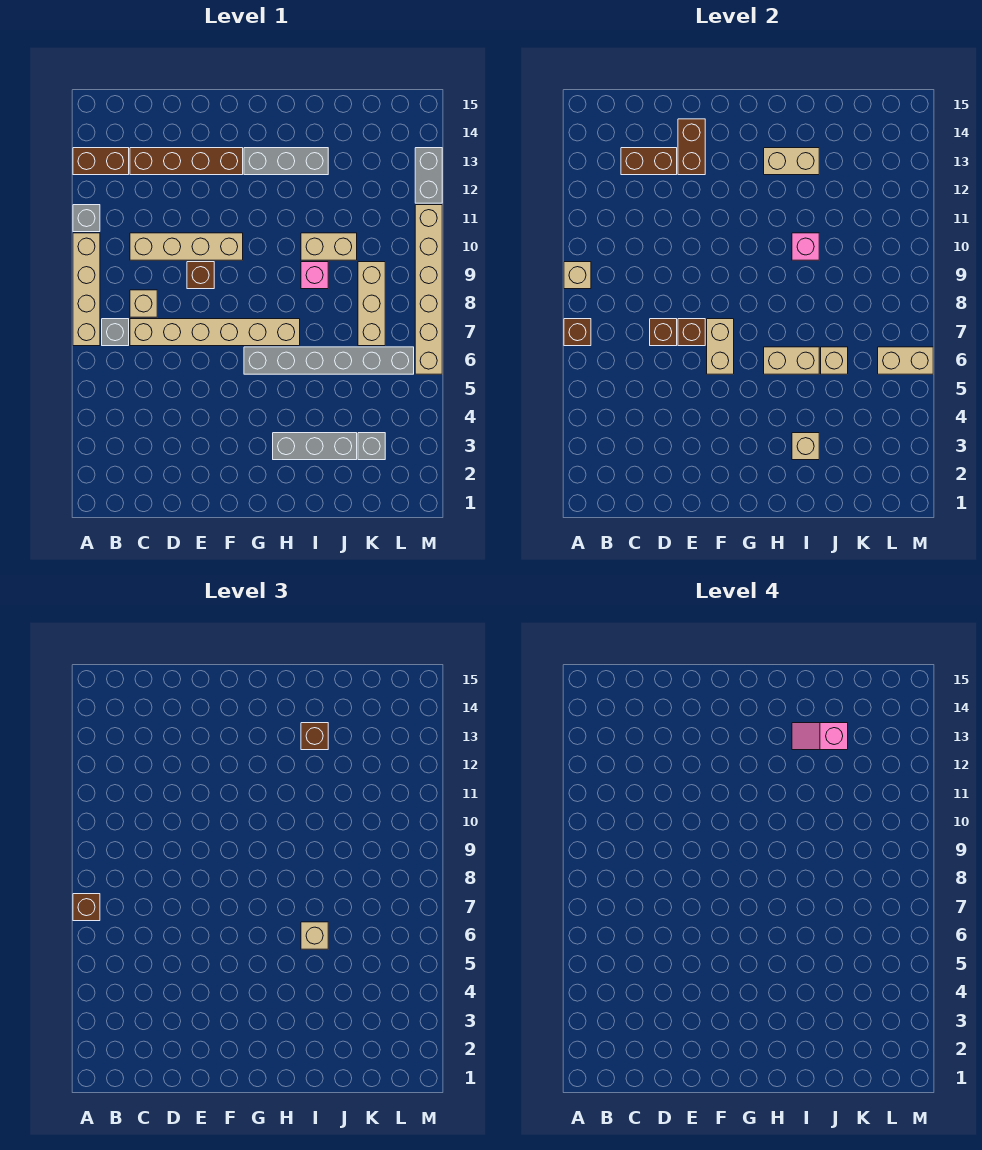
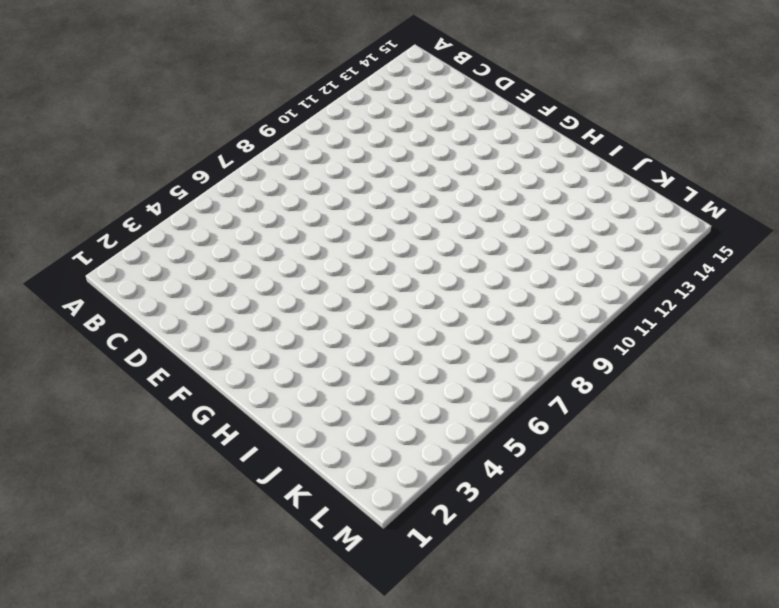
none -> tan brick A7:A10 level 1
none -> grey brick A11 level 1
none -> brown brick A13:B13 level 1
none -> grey brick B7 level 1

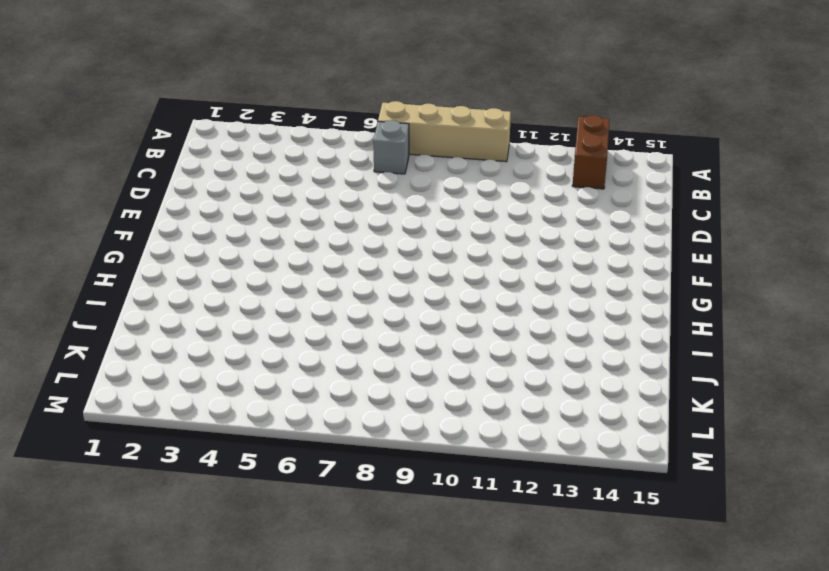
none -> grey brick A11 level 1
none -> tan brick C7:H7 level 1
none -> tan brick C8 level 1
none -> tan brick C10:F10 level 1

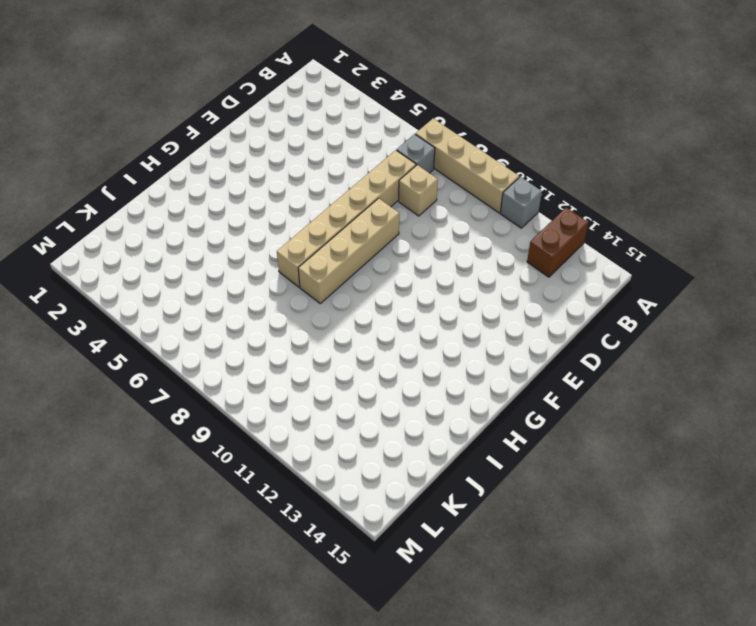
tan brick E8:H8 level 1 -> tan brick C10:F10 level 1
none -> brown brick C13:F13 level 1
none -> brown brick E9 level 1
none -> grey brick G6:L6 level 1
none -> grey brick G13:I13 level 1

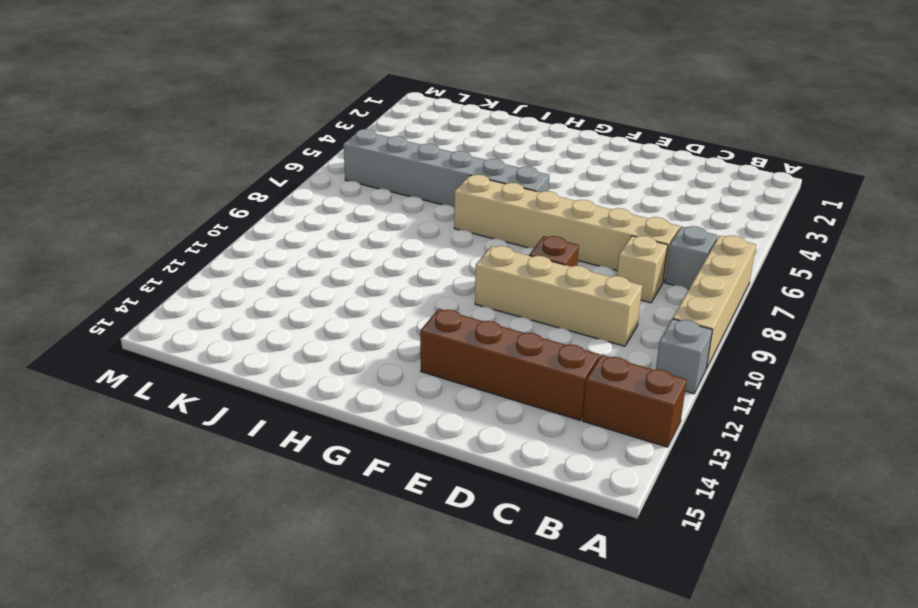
none -> grey brick G13:I13 level 1
none -> grey brick H3:J3 level 1
none -> pink brick I9 level 1
none -> tan brick I10:J10 level 1

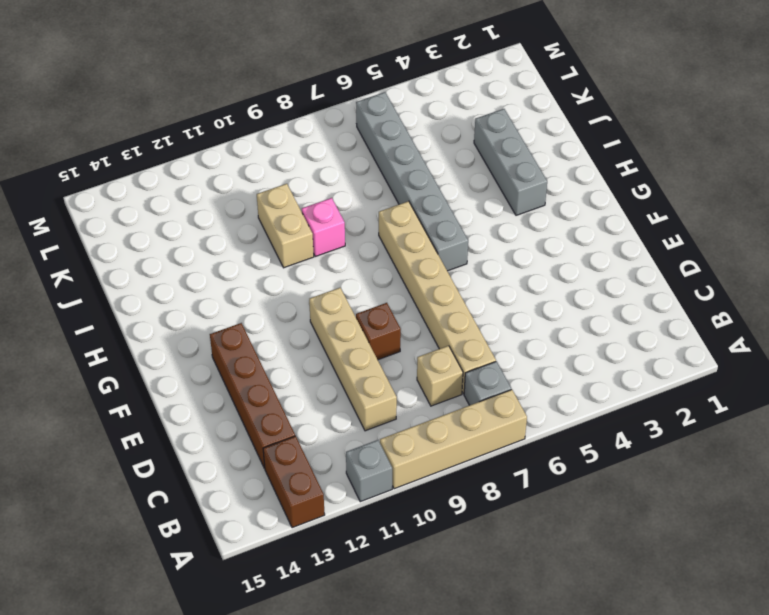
none -> grey brick G13:I13 level 1
none -> grey brick K3 level 1
none -> tan brick K7:K9 level 1
none -> tan brick M6:M11 level 1

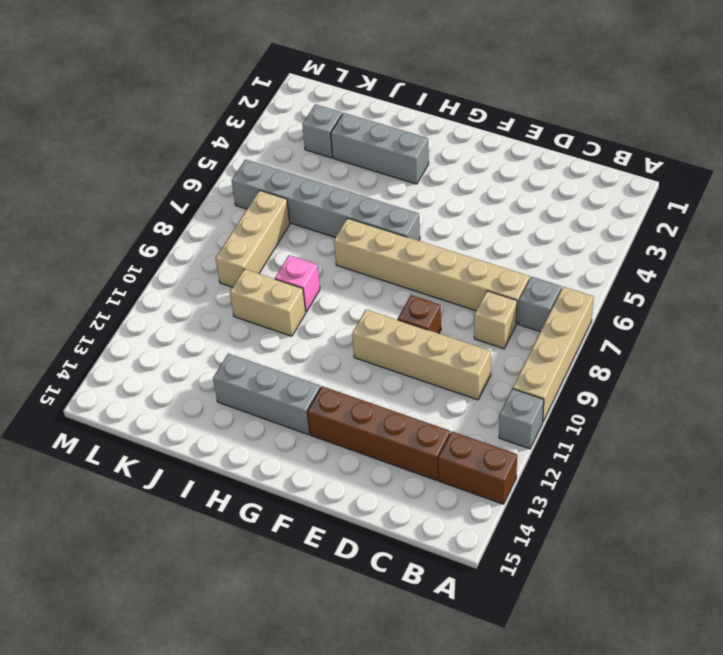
none -> tan brick M6:M11 level 1
none -> grey brick M12:M13 level 1
none -> brown brick A7 level 2
none -> tan brick A9 level 2

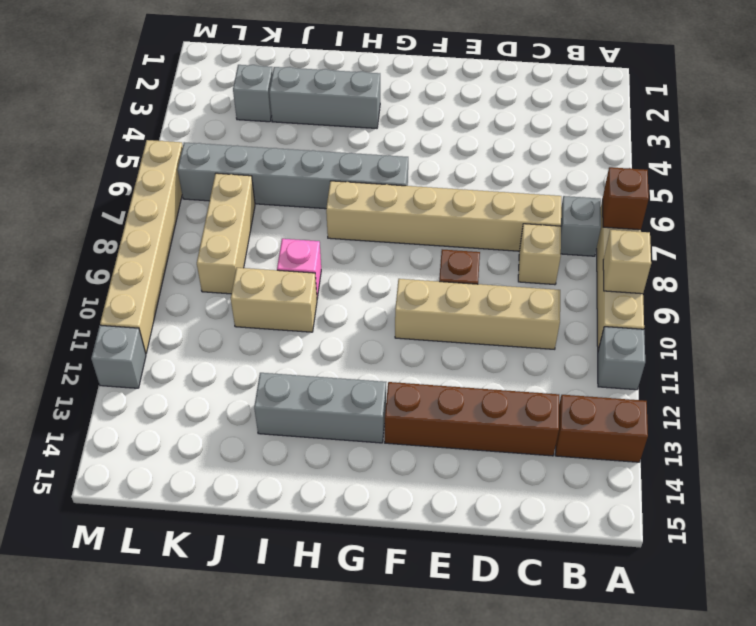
grey brick M12 level 1 -> grey brick M12:M13 level 1
none -> brown brick C13:D13 level 2
none -> brown brick D7 level 2
none -> brown brick E7 level 2
none -> brown brick E13:E14 level 2

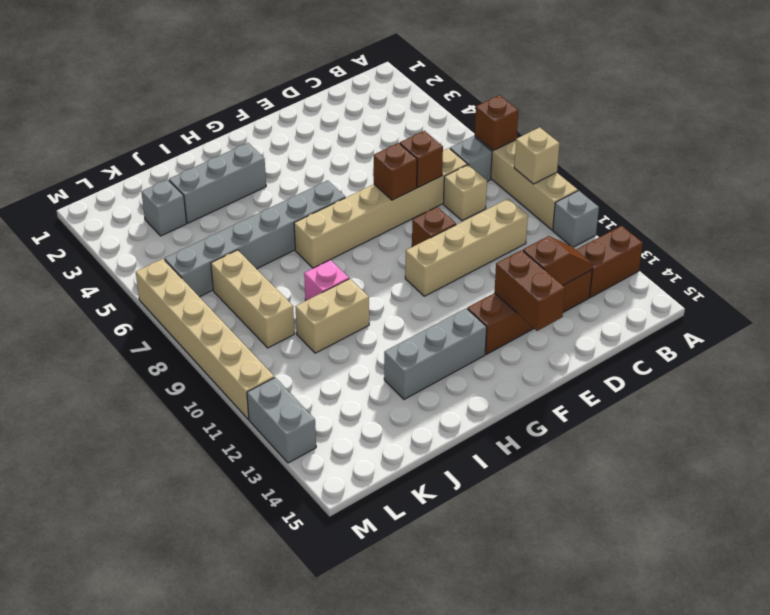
brown slope C13:D13 level 2 top D -> brown brick C13:D13 level 2
none -> tan brick F6:F7 level 2
none -> tan brick H6:I6 level 2
none -> tan brick H13:I13 level 2
none -> tan brick I3 level 2

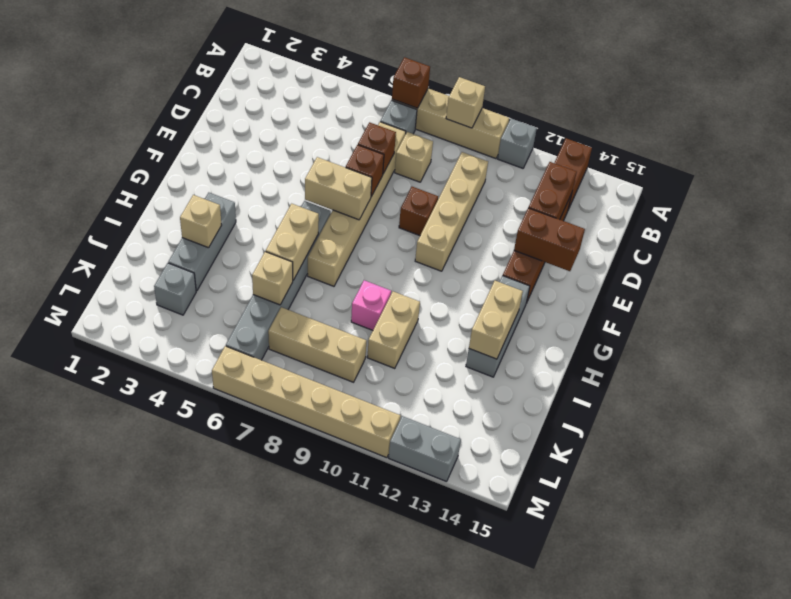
none -> pink brick I10 level 2
none -> tan brick L6:M6 level 2
none -> brown brick A7 level 3
none -> tan brick I6 level 3

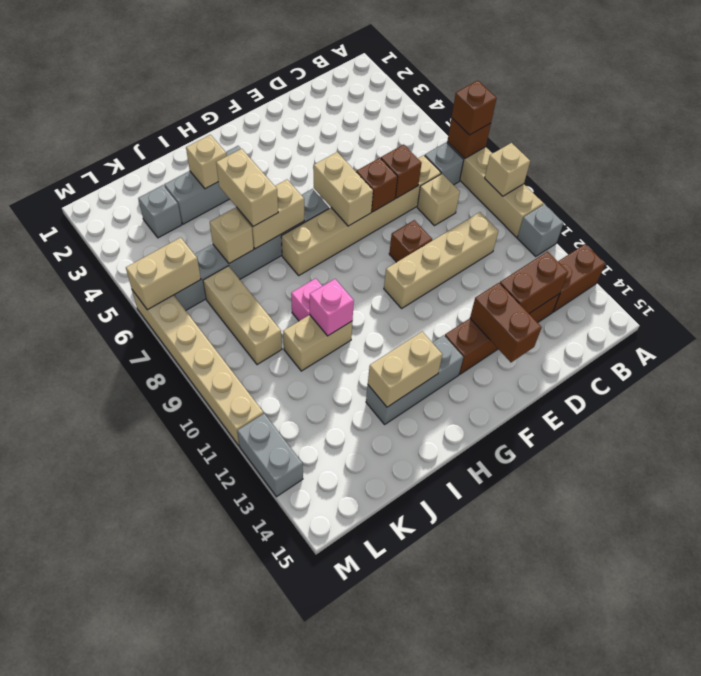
tan brick I5:I6 level 3 -> tan brick I6 level 3
none -> brown brick I13 level 3
none -> pink slope I13:J13 level 4 top J

